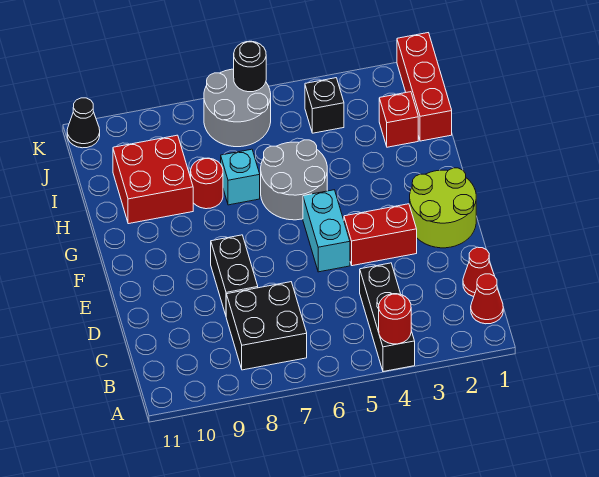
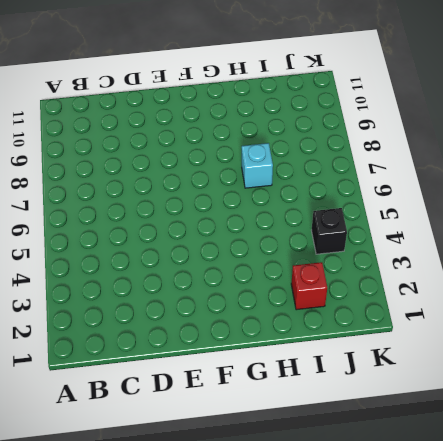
none -> black brick A4:C4 level 1
none -> red cone B1 level 1
none -> black brick B7:C8 level 1

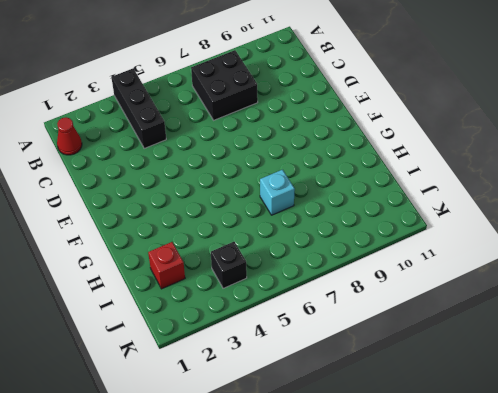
none -> red cone C1 level 1
none -> black brick D8:E8 level 1
none -> lime round brick E1:F2 level 1

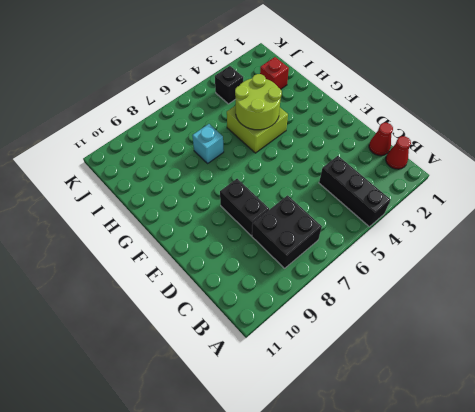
lime brick G4:H5 level 1 -> grey round brick G5:H6 level 1
lime round brick G4:H5 level 2 -> lime round brick E1:F2 level 1
none -> red brick E3:E4 level 1
none -> cyan brick E5:F5 level 1
none -> red round brick H8 level 1

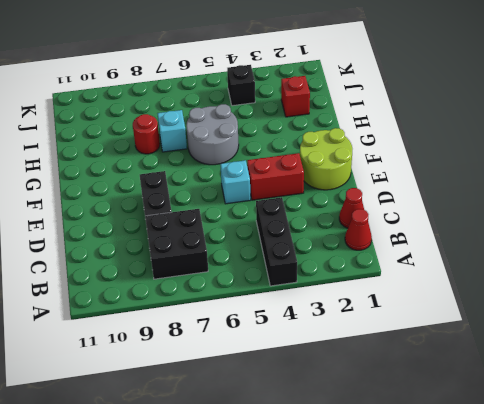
cyan brick E5 level 1 -> cyan brick E5:F5 level 1
none -> red brick H9:I10 level 1
none -> red brick I1:K1 level 1
none -> grey round brick J6:K7 level 1

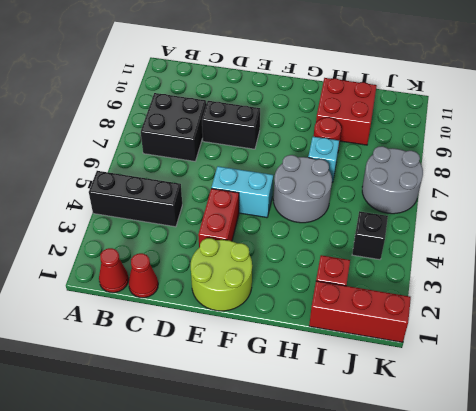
none -> black cone K11 level 1
none -> red round brick A4 level 2
none -> black round brick K6 level 2

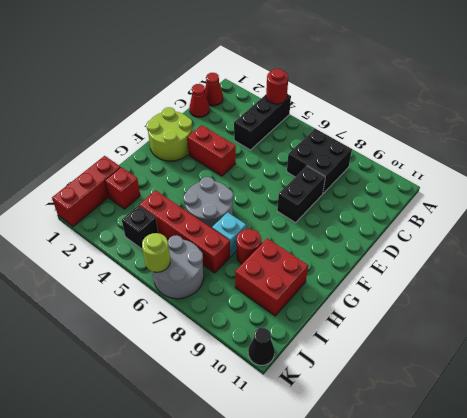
red brick I4:I7 level 1 -> none
lime round brick K6 level 2 -> black round brick K6 level 2
none -> cyan brick E5:F5 level 1

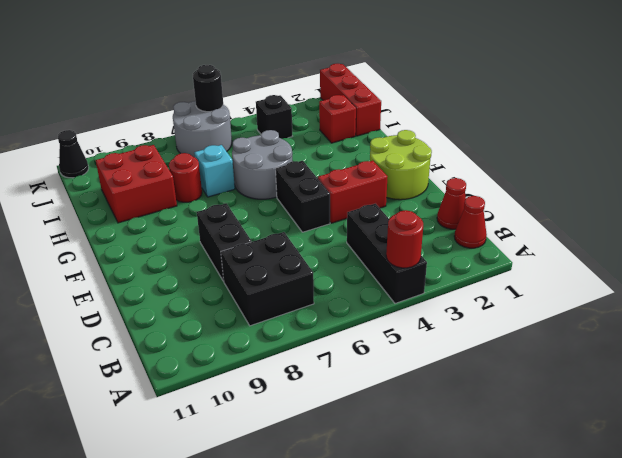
black brick E5:F5 level 1 -> cyan brick E5:F5 level 1

